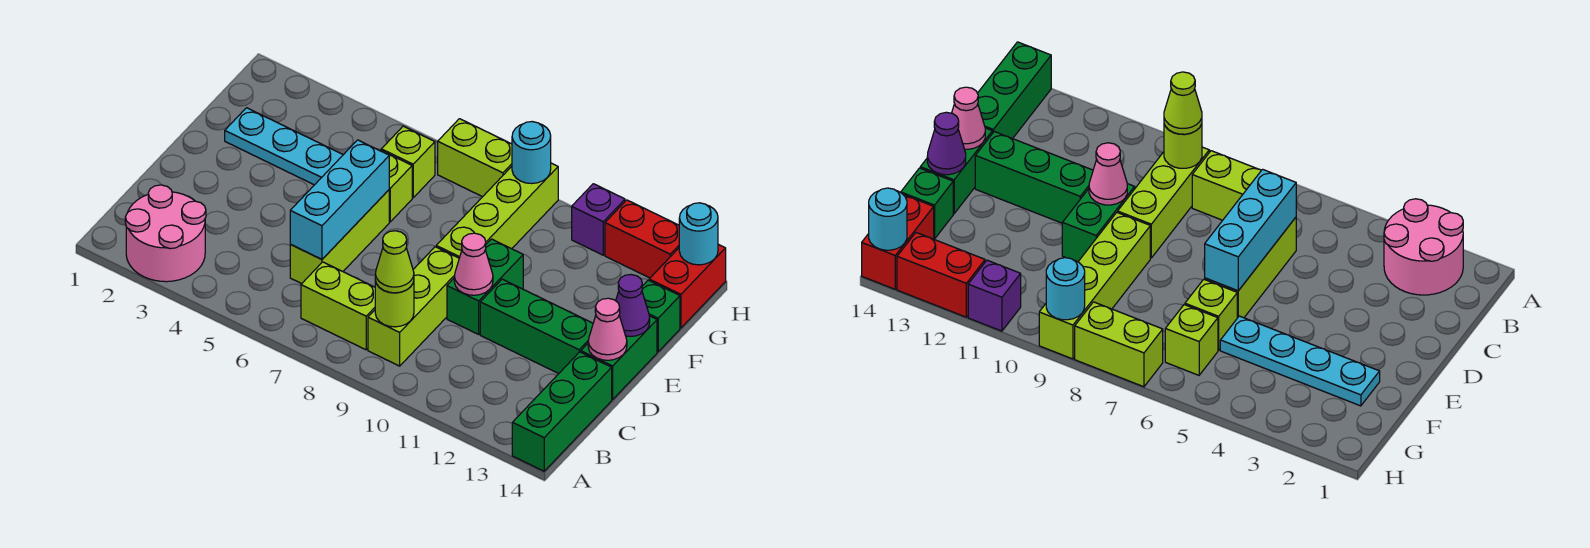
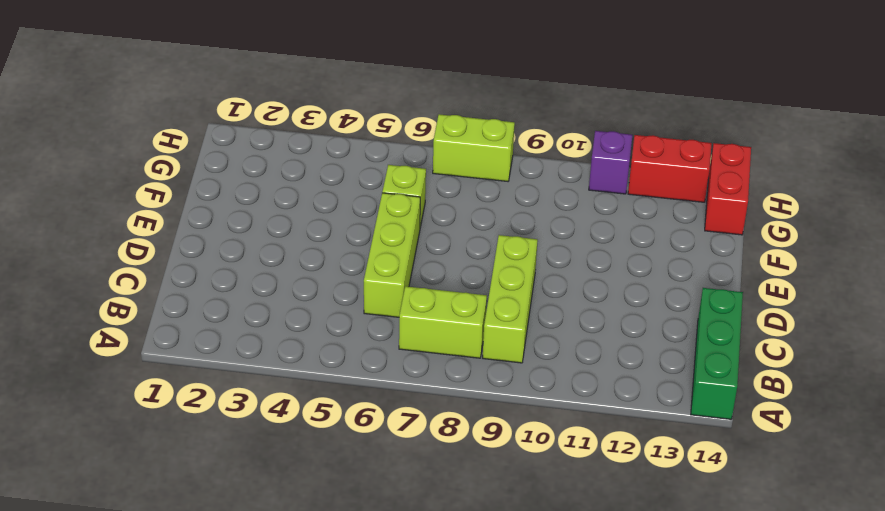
none -> pink round brick A2:B3 level 1
none -> green brick D10:E10 level 1
none -> green brick D11:D13 level 1

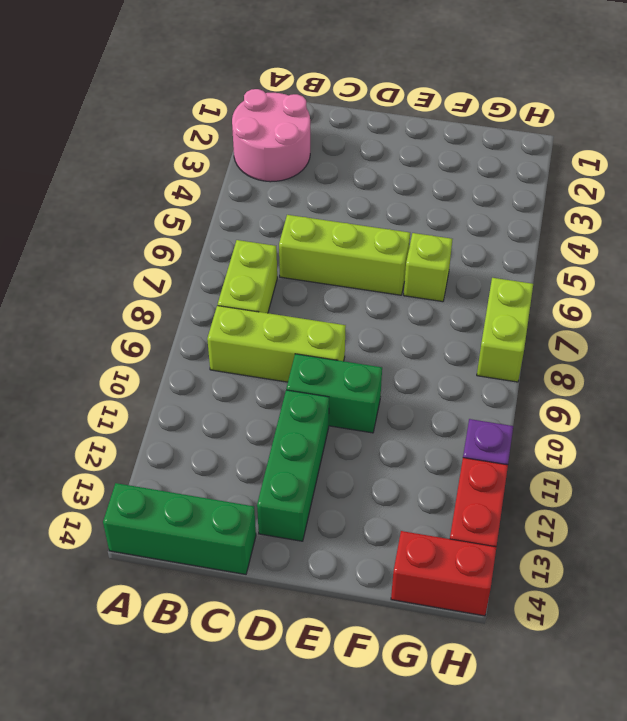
none -> green brick D14:E14 level 1
none -> lime brick E9:H9 level 1
none -> cyan plate F2:F5 level 1

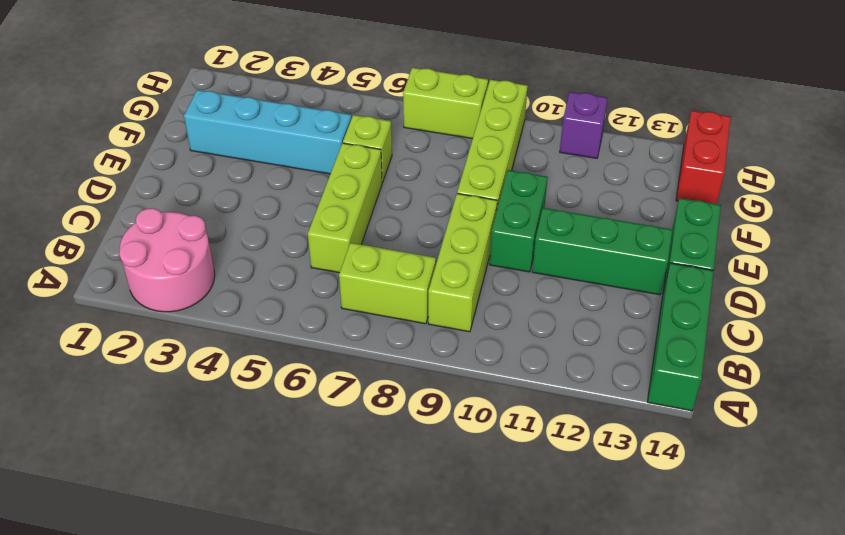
cyan brick F2:F5 level 1 -> cyan plate F2:F5 level 1
none -> green brick F14 level 1
none -> lime brick G6 level 1
none -> red brick H12:H13 level 1

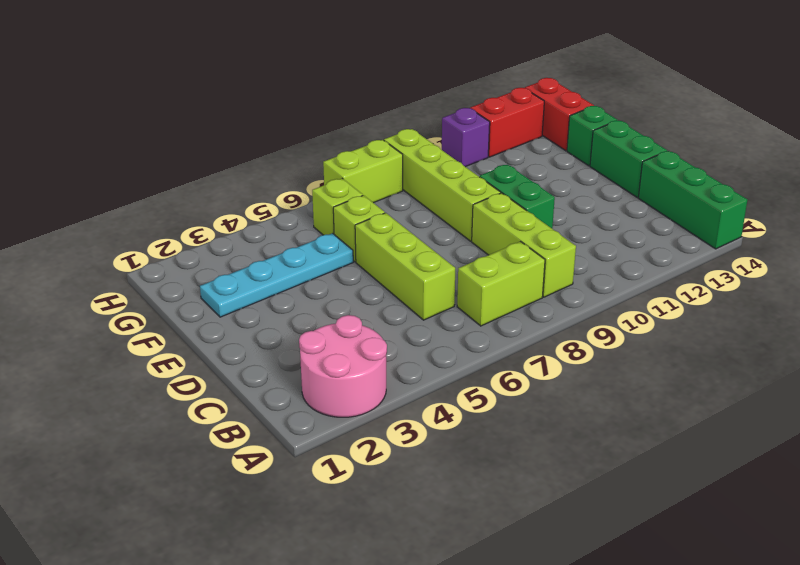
none -> green brick D11:D13 level 1
none -> lime round brick B9 level 2
none -> cyan brick C6:E6 level 2

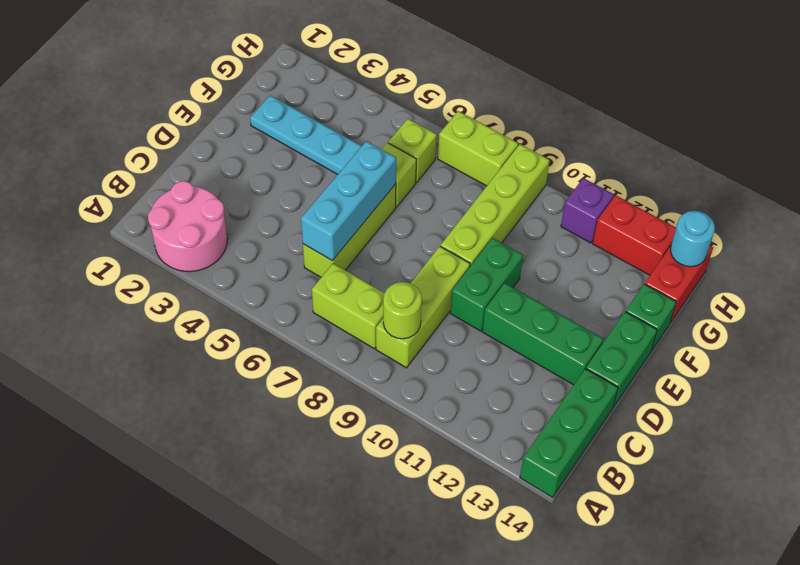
none -> pink cone D10 level 2
none -> pink cone D14 level 2
none -> purple cone E14 level 2

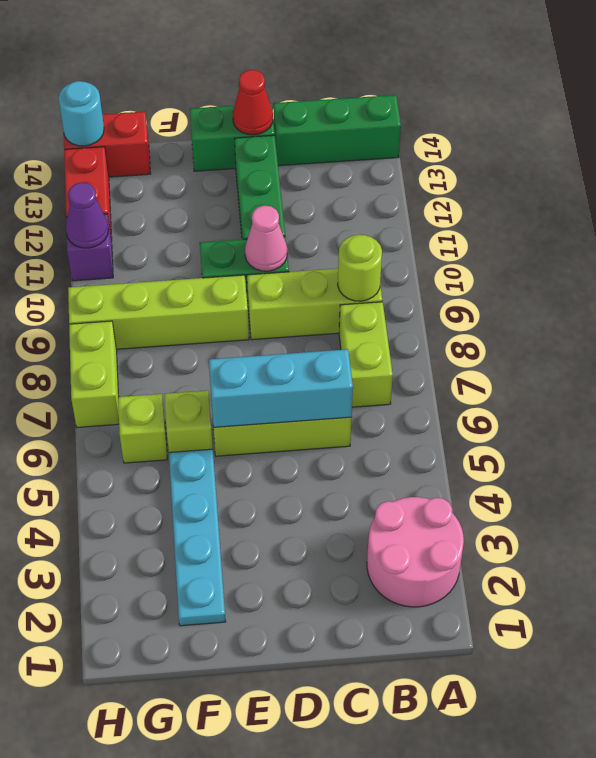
red cone D14 level 2 -> pink cone D14 level 2
purple cone H11 level 2 -> purple cone E14 level 2
none -> green brick F14 level 1
none -> cyan round brick H9 level 2
none -> lime cone B9 level 3

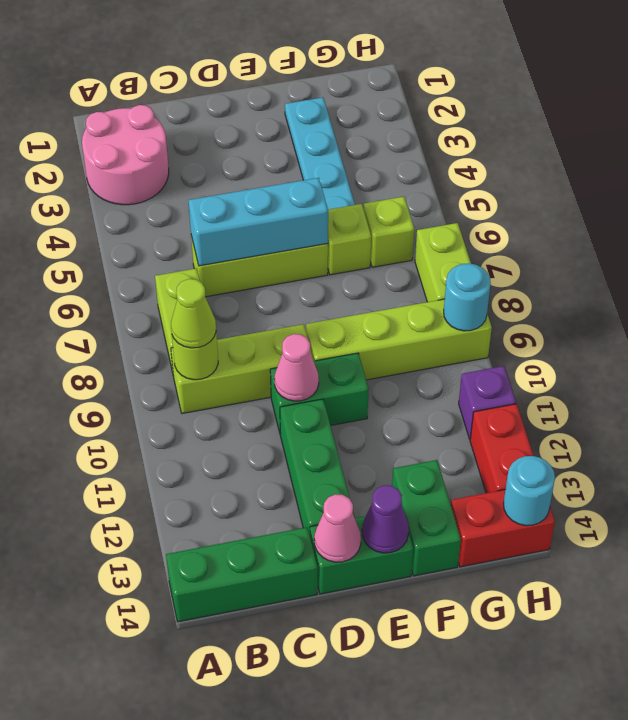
green brick F13:F14 level 1 -> green brick F14 level 1

